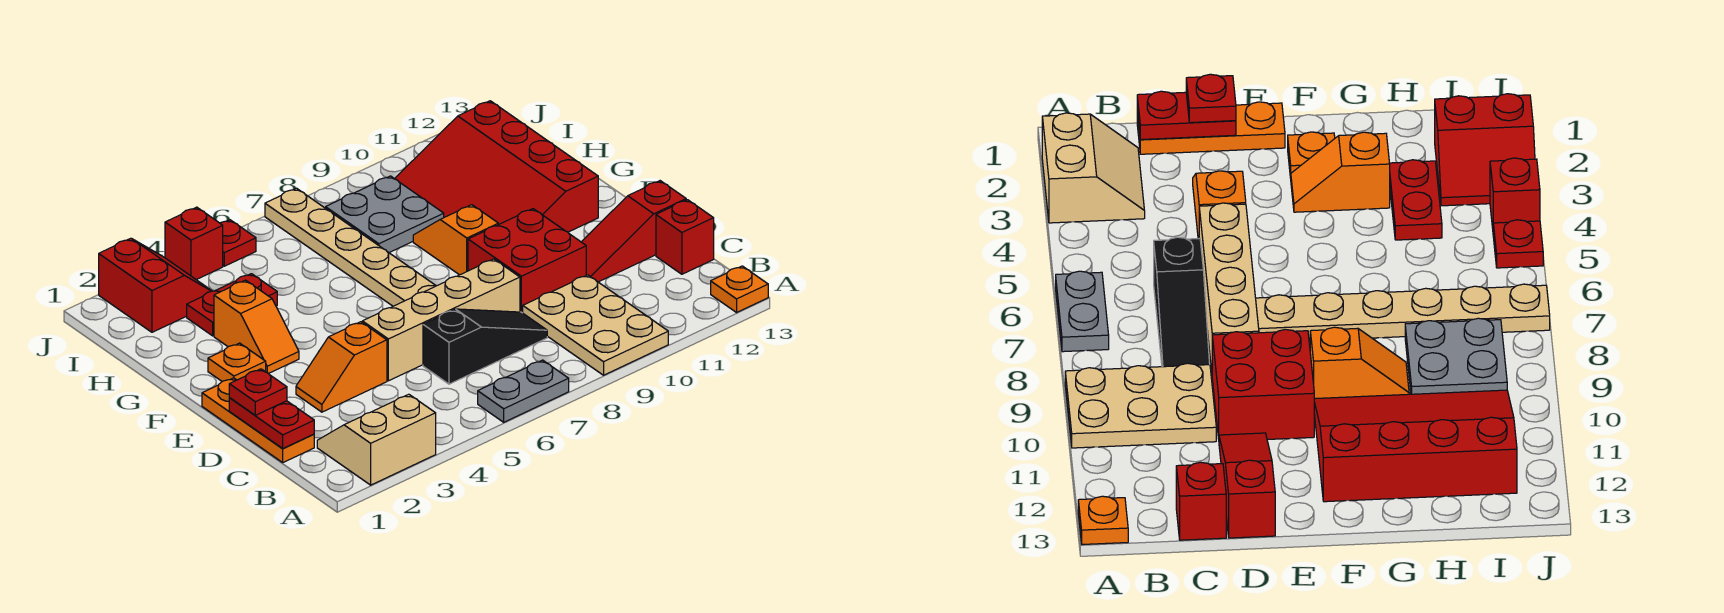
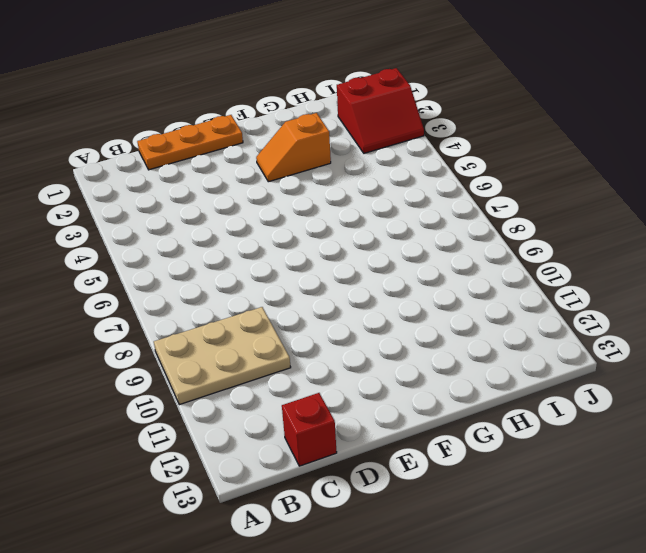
none -> tan slope A2:B3 level 1 top A
none -> grey plate A6:A7 level 1
none -> orange plate A13 level 1

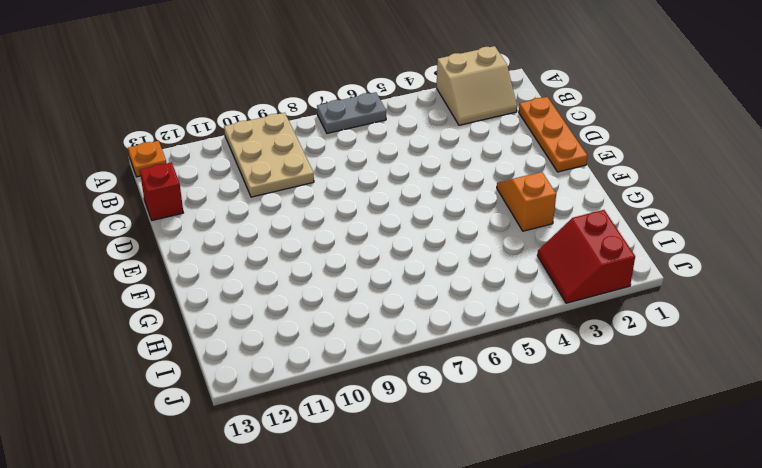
none -> black slope C6:C8 level 1 top 6
none -> orange slope D3:D4 level 1 top 4
none -> tan brick D5:D8 level 1

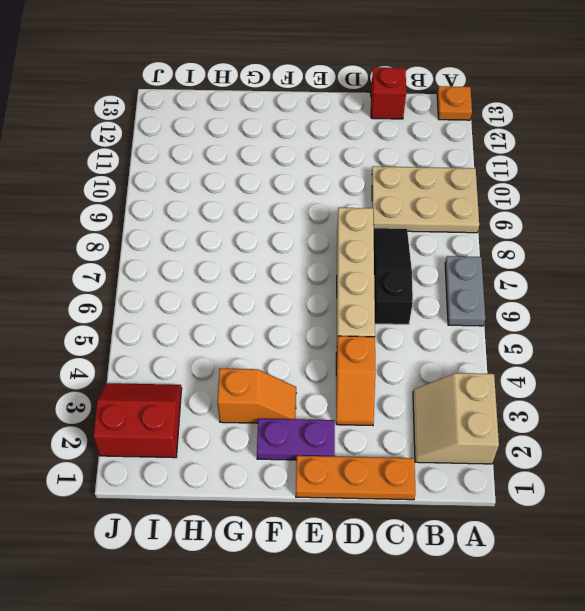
purple plate E2:F2 level 1 -> orange plate F2 level 1
none -> red brick D9:E10 level 1
none -> red slope D11:D13 level 1 top 13
none -> tan plate E7:J7 level 1

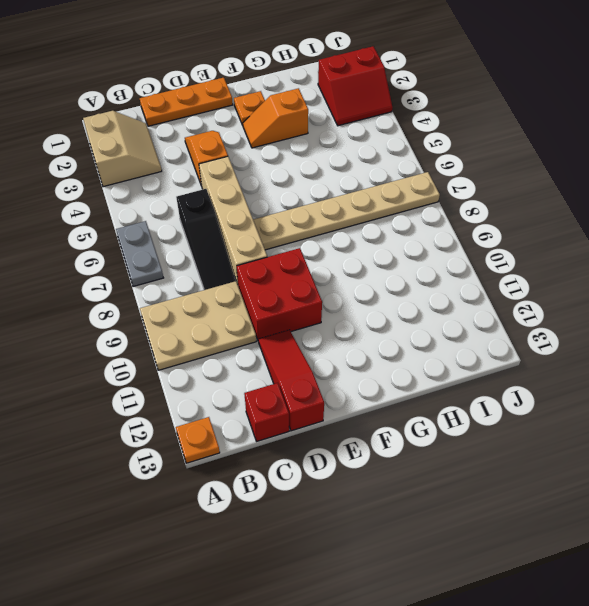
none -> orange slope F9:G9 level 1 top F
none -> red slope F10:I12 level 1 top 12
none -> red plate H3:H4 level 1

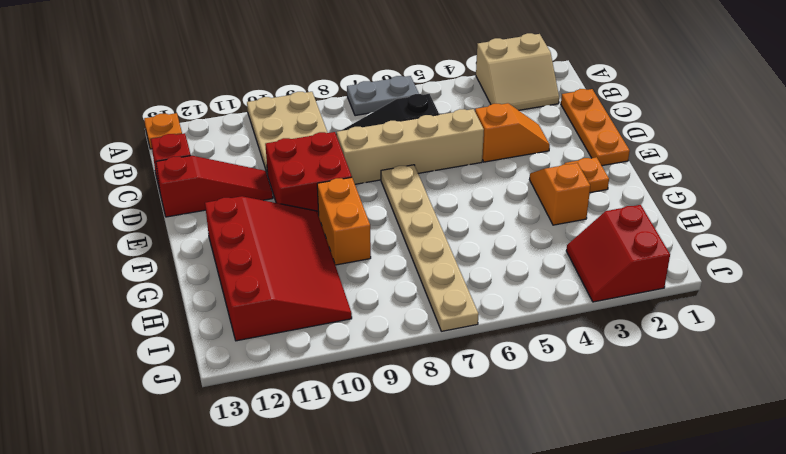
orange brick F9:G9 level 1 -> orange slope F9:G9 level 1 top F
none -> red plate H3:H4 level 1
none -> grey plate H8:I9 level 1
none -> red brick J4 level 1

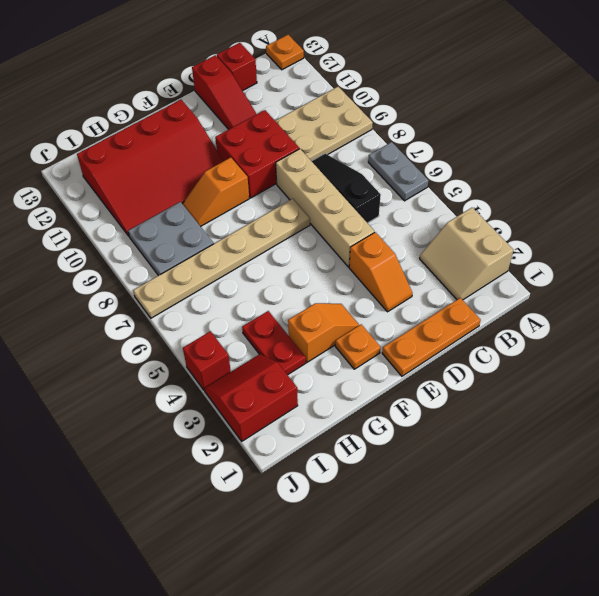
none -> red plate J5 level 1
none -> red plate C1:D1 level 2
none -> red plate D1 level 3

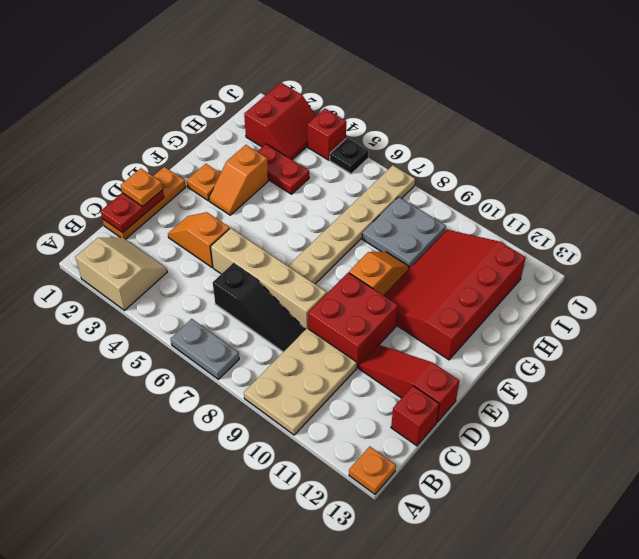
orange plate D1 level 3 -> red plate D1 level 3
black plate J5 level 1 -> red plate J5 level 1

